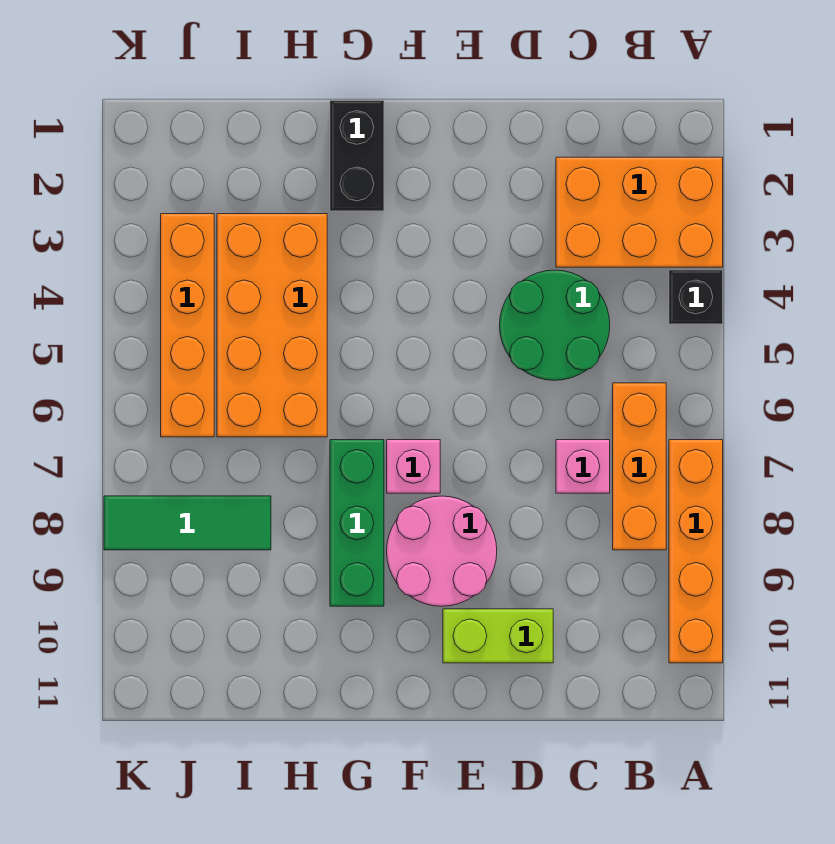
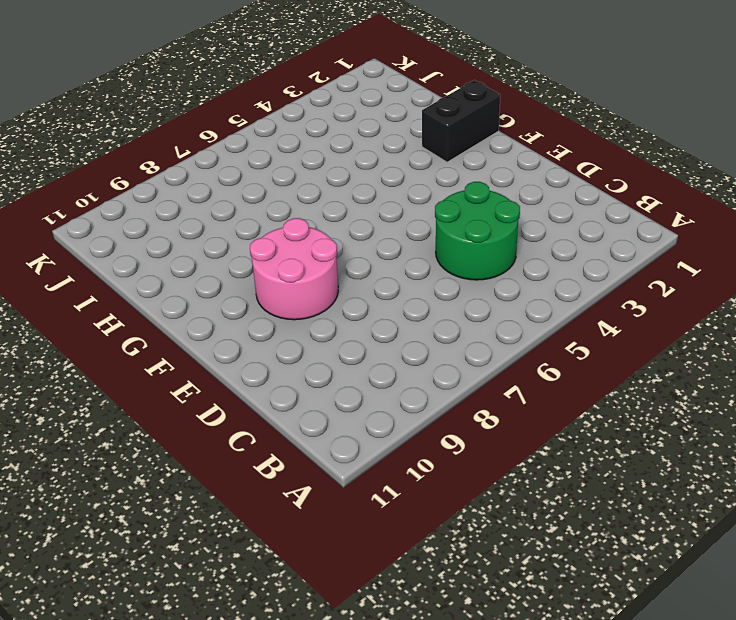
none -> orange brick A2:C3 level 1
none -> black brick A4 level 1
none -> orange brick A7:A10 level 1

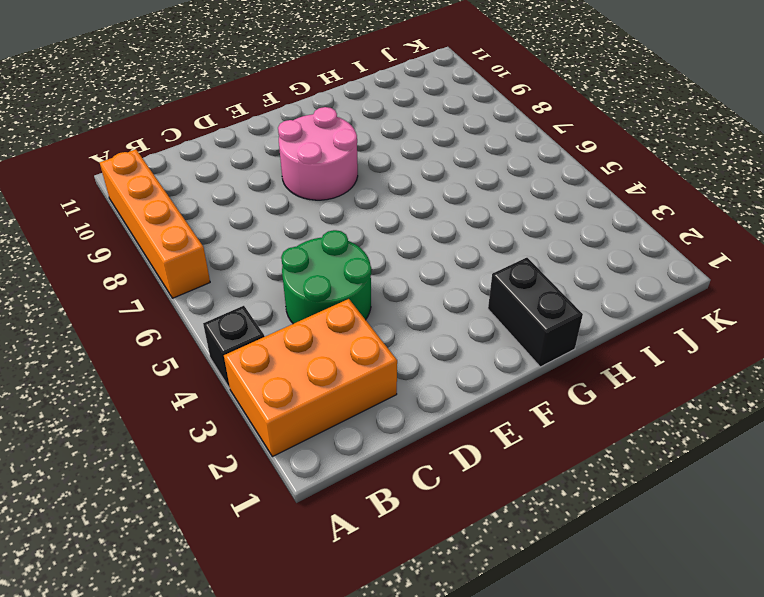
none -> orange brick B6:B8 level 1
none -> pink brick C7 level 1
none -> lime brick D10:E10 level 1

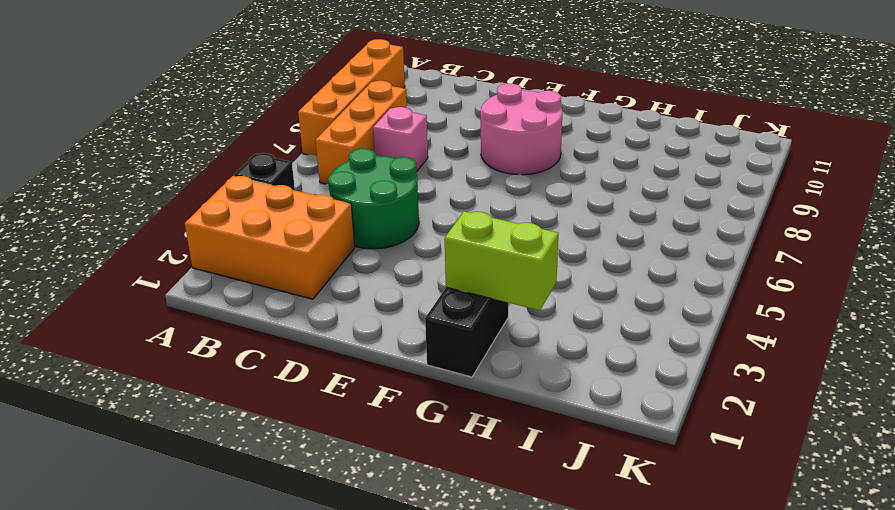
lime brick G2:H2 level 2 -> lime brick D10:E10 level 1
none -> pink brick F7 level 1
none -> green brick G7:G9 level 1
none -> orange brick H3:I6 level 1

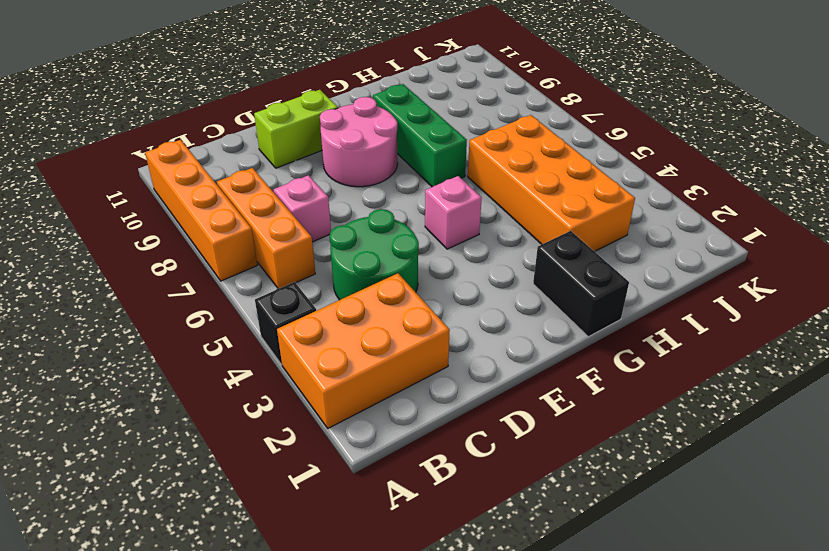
pink brick F5 level 1 -> pink brick F7 level 1
none -> green tile I8:K8 level 1
none -> orange brick J3:J6 level 1

